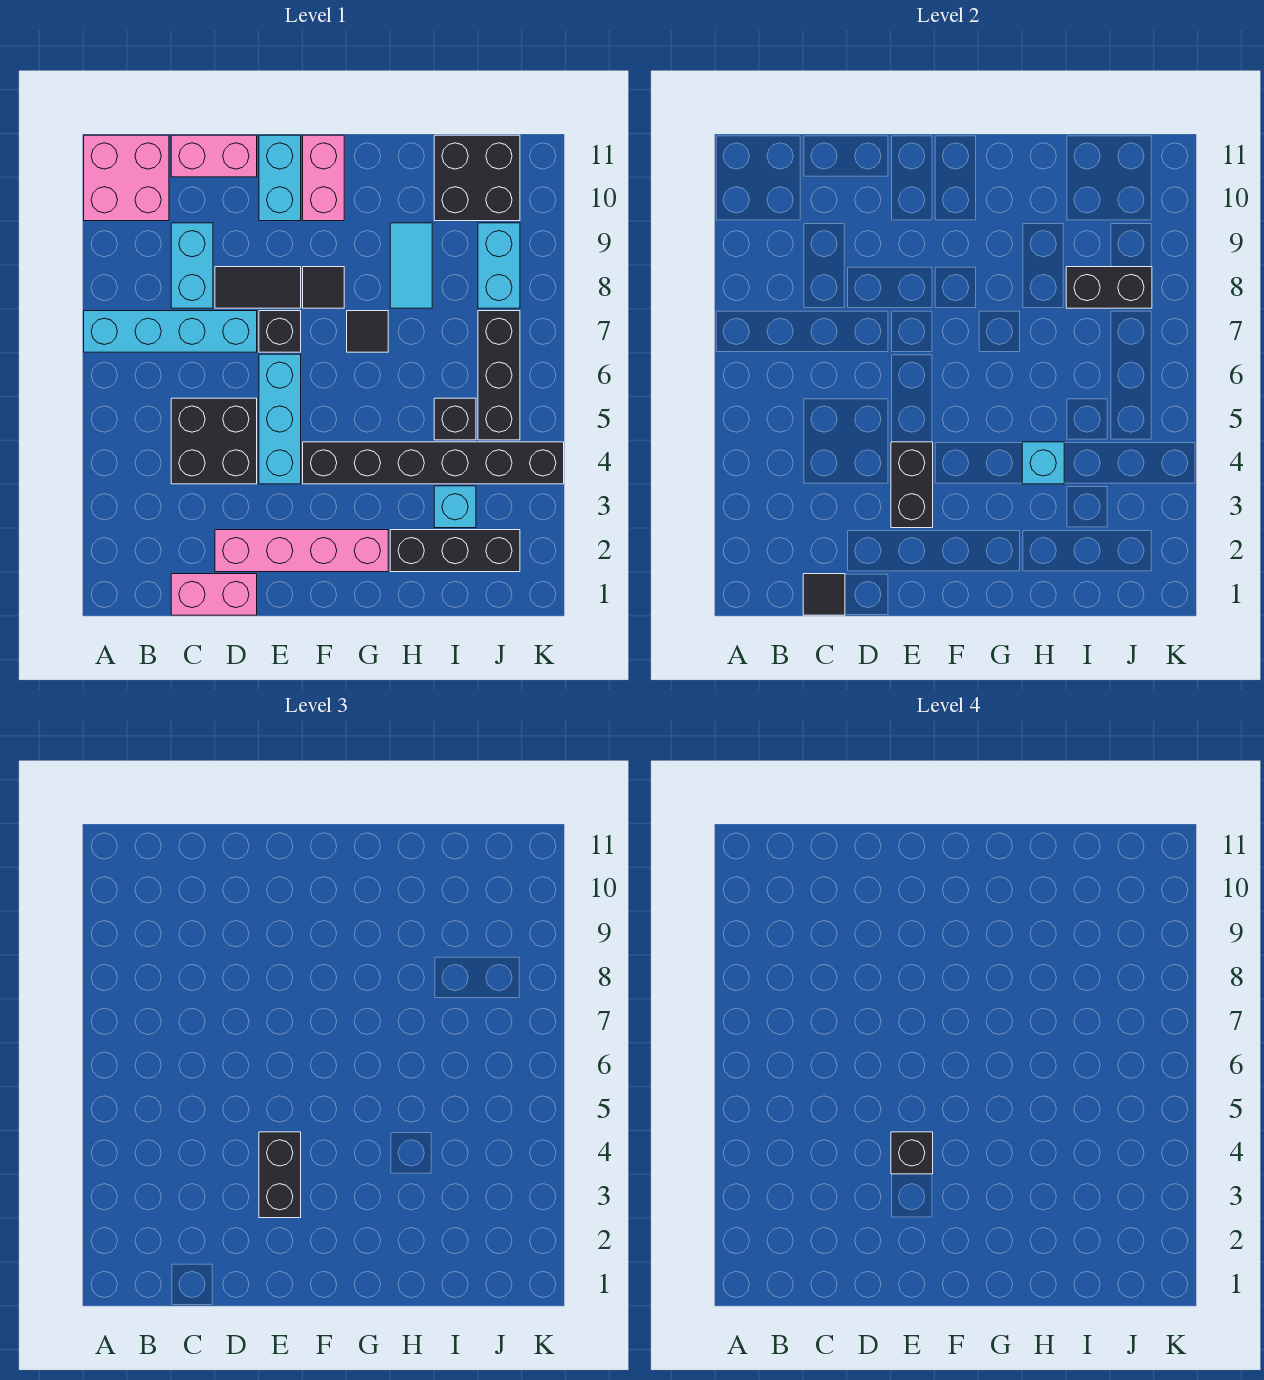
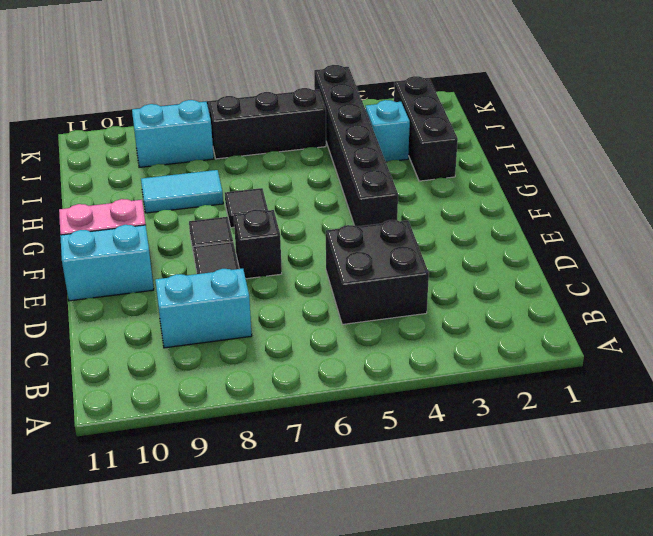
none -> cyan brick A7:D7 level 1
none -> pink brick A10:B11 level 1
none -> pink brick C1:D1 level 1

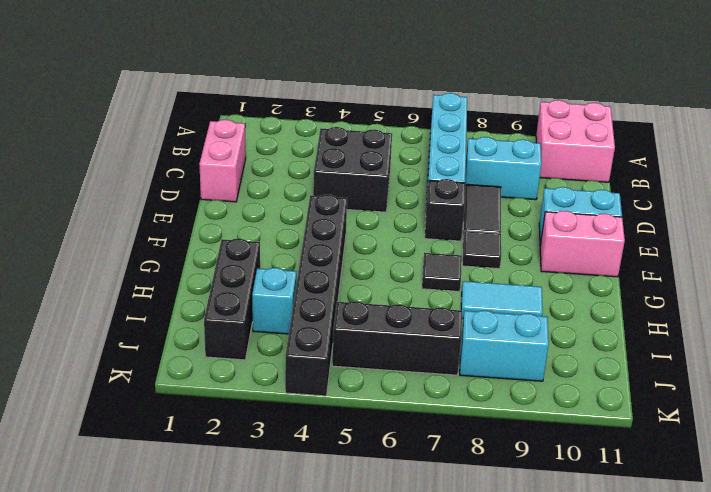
none -> pink brick C11:D11 level 1
none -> pink brick D2:G2 level 1
none -> cyan brick E4:E6 level 1

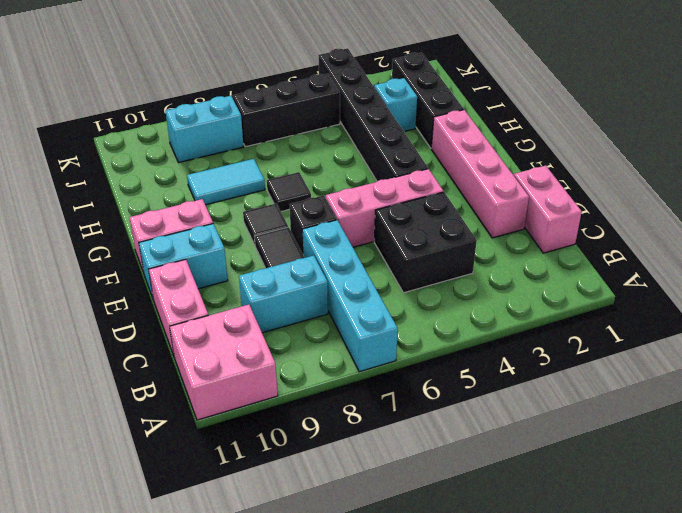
pink brick E4:E6 level 1 -> cyan brick E4:E6 level 1
none -> black brick I5 level 1
none -> black brick I10:J11 level 1
none -> black tile C1 level 2

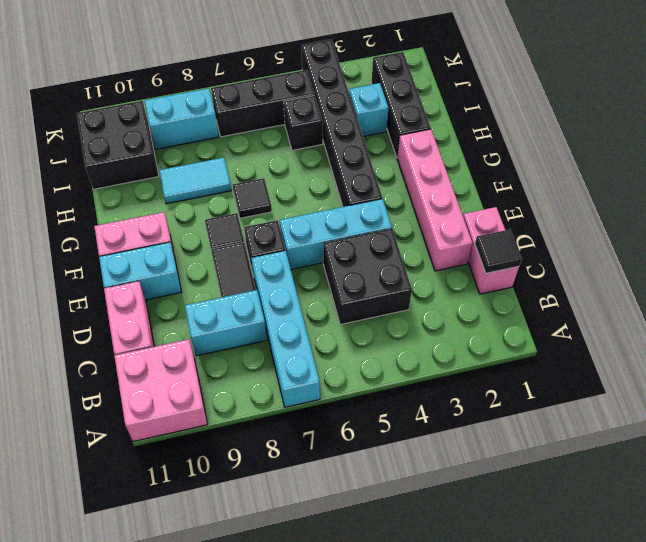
none -> black brick E3:E4 level 2
none -> cyan brick H4 level 2
none -> black brick I8:J8 level 2

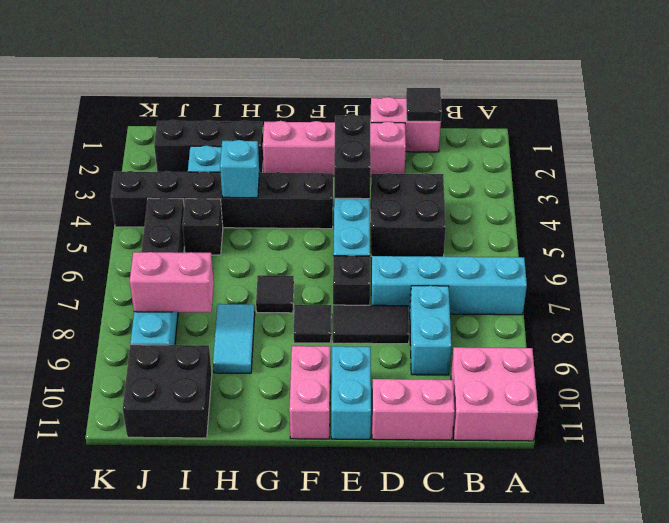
pink brick I8:J8 level 2 -> black brick I8:J8 level 2
none -> black brick E3:E4 level 3
none -> black brick E4 level 4

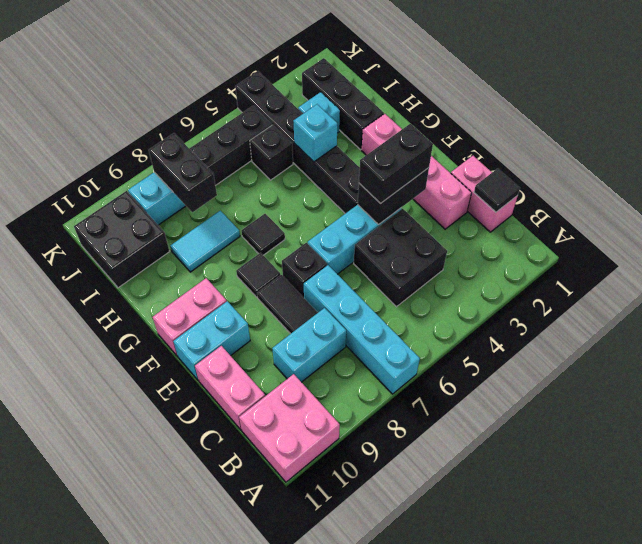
none -> black brick E4 level 4

